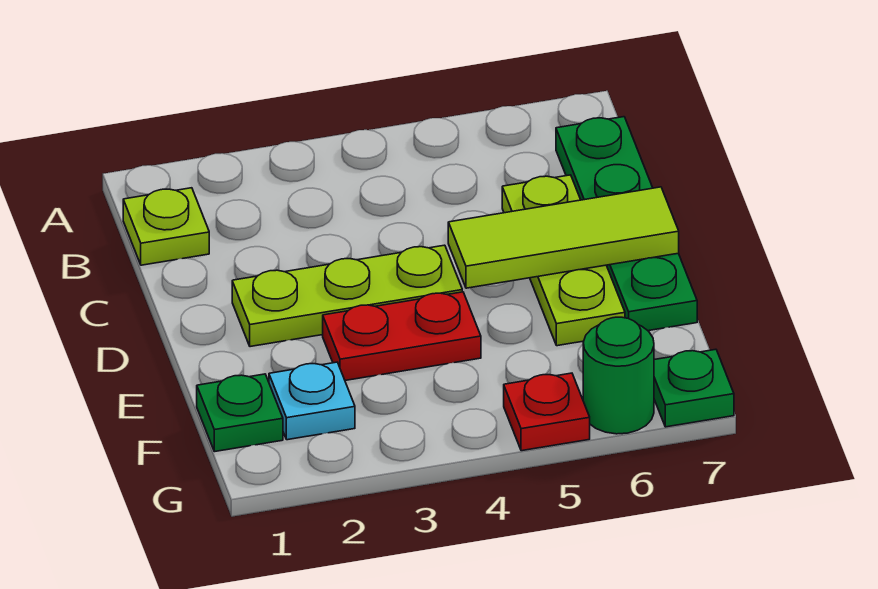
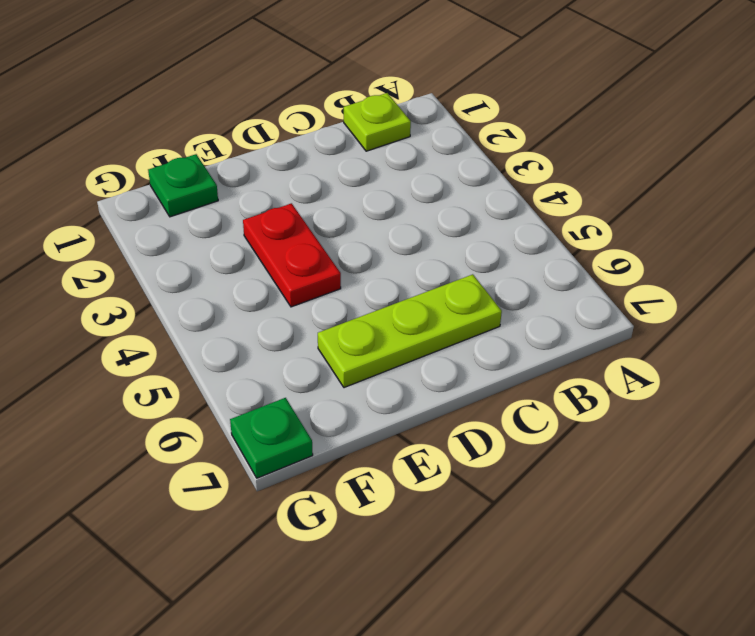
none -> green plate B7:E7 level 1
none -> lime plate D2:D4 level 1

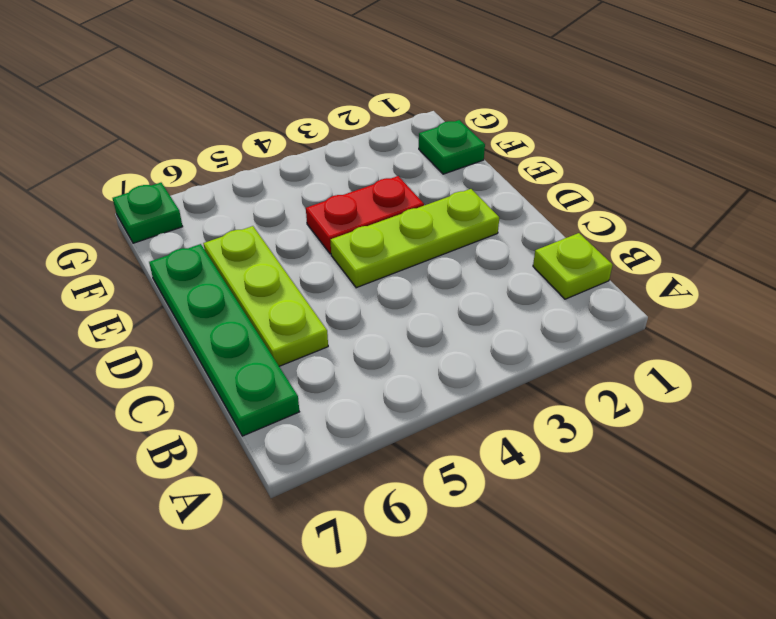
none -> cyan plate F2 level 1
none -> red plate G5 level 1

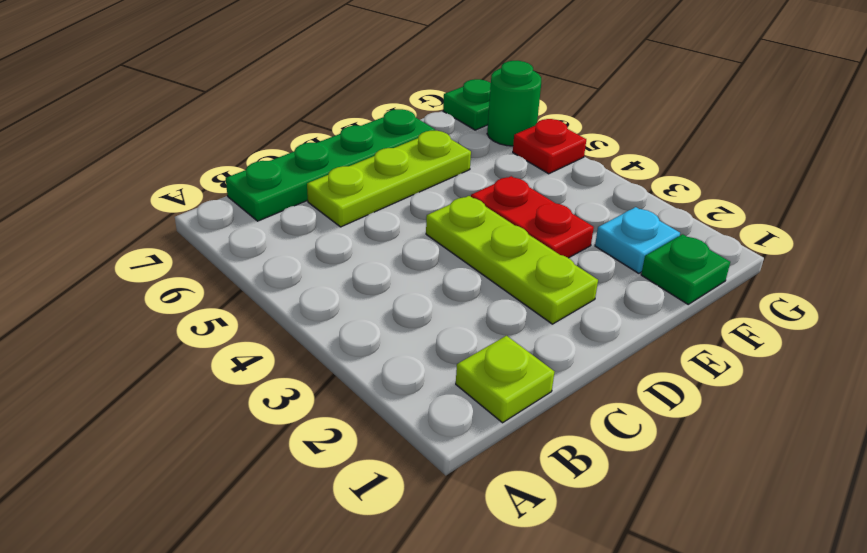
none -> lime tile D5:D7 level 2

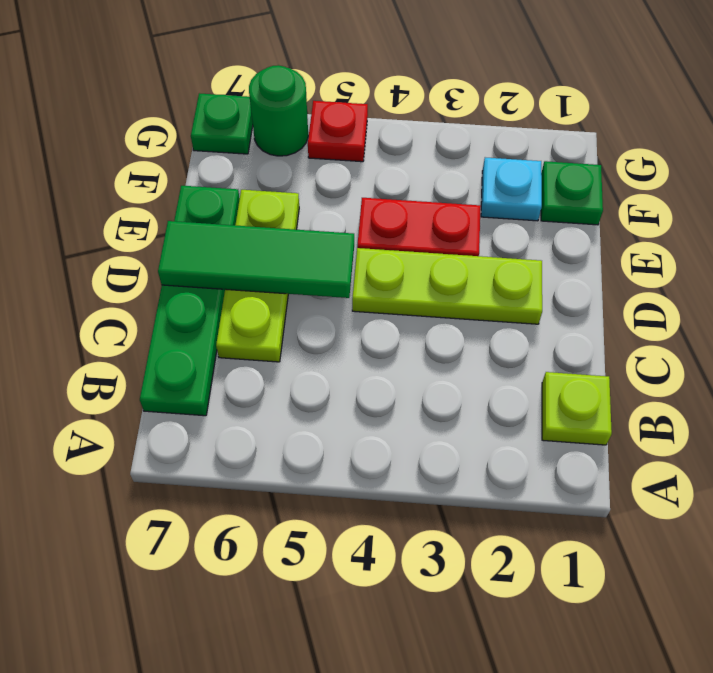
green tile D5:D7 level 2 -> lime tile D5:D7 level 2

